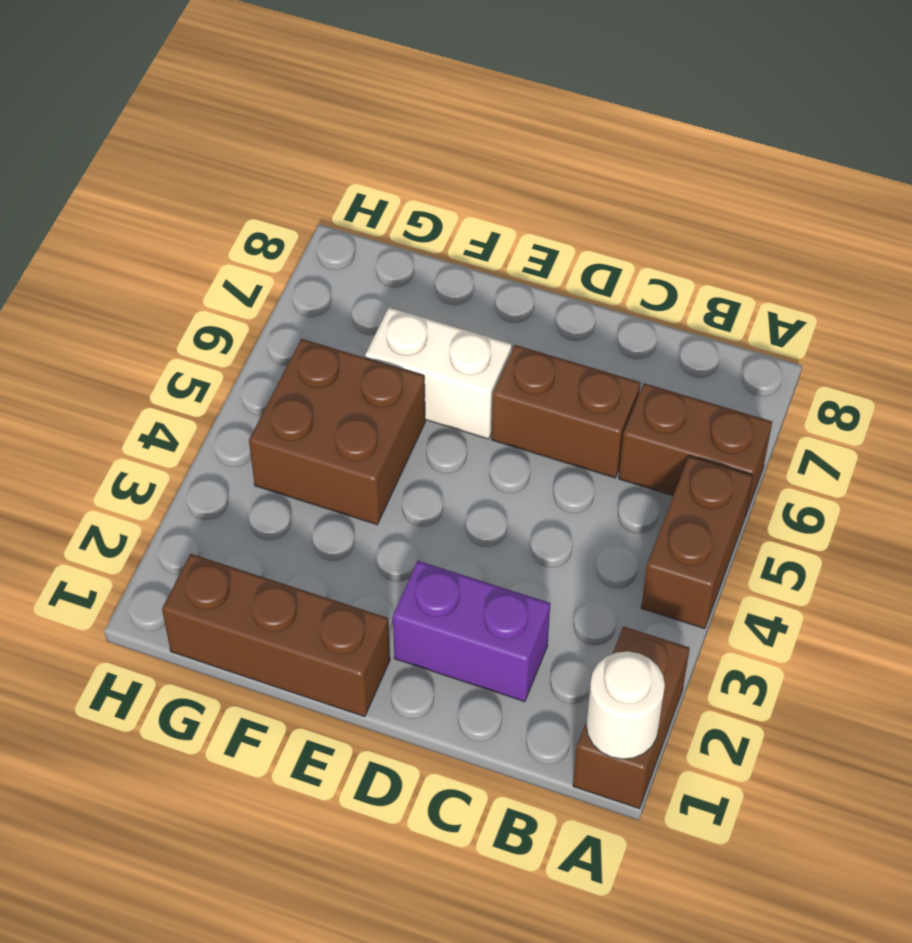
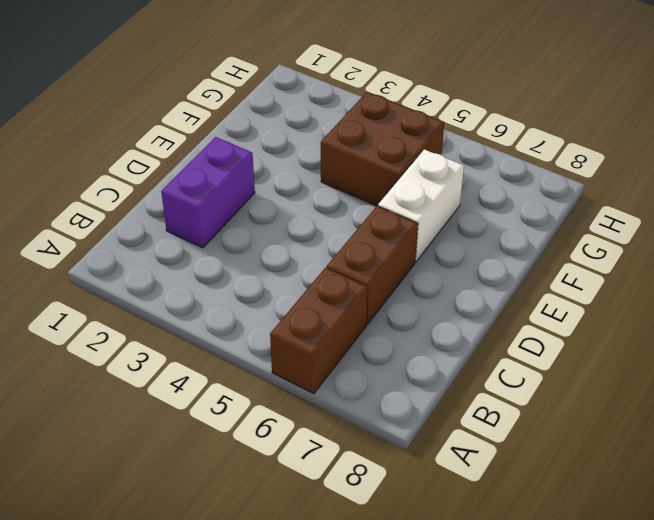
none -> brown brick A1:A2 level 1
none -> brown brick A4:A5 level 1

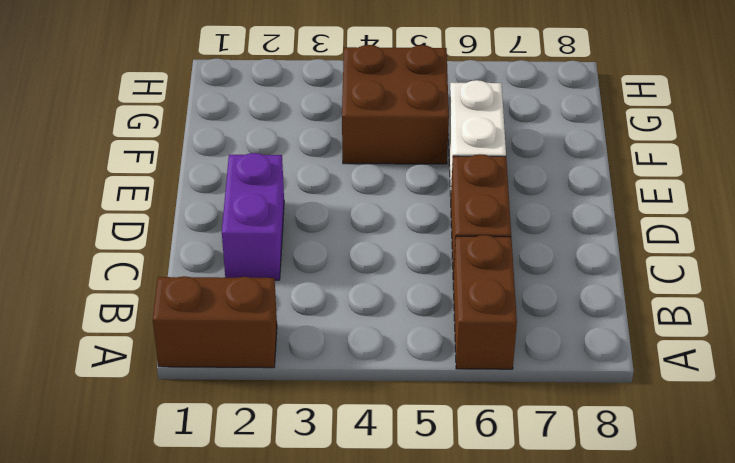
none -> brown brick A4:A5 level 1
none -> brown brick E1:G1 level 1

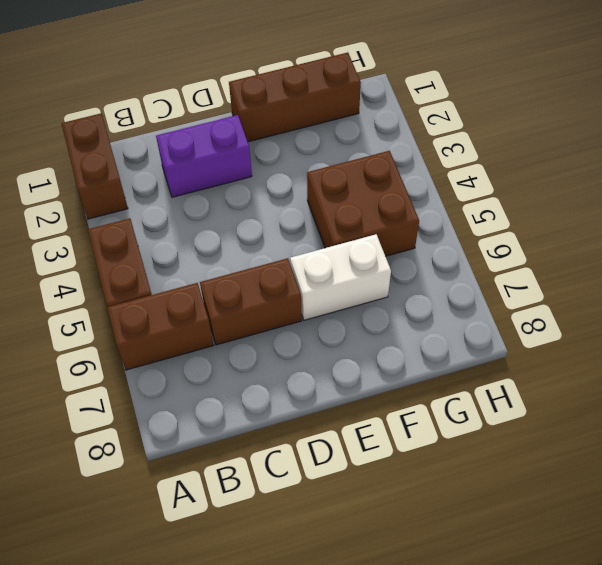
none -> white round brick A1 level 2

